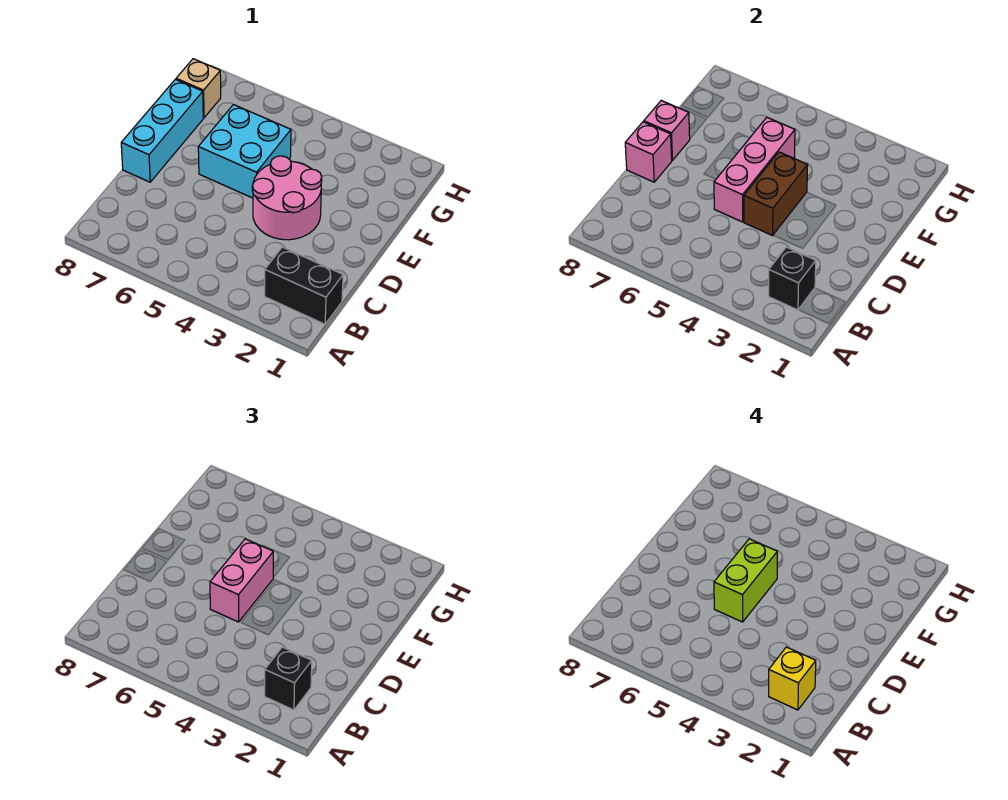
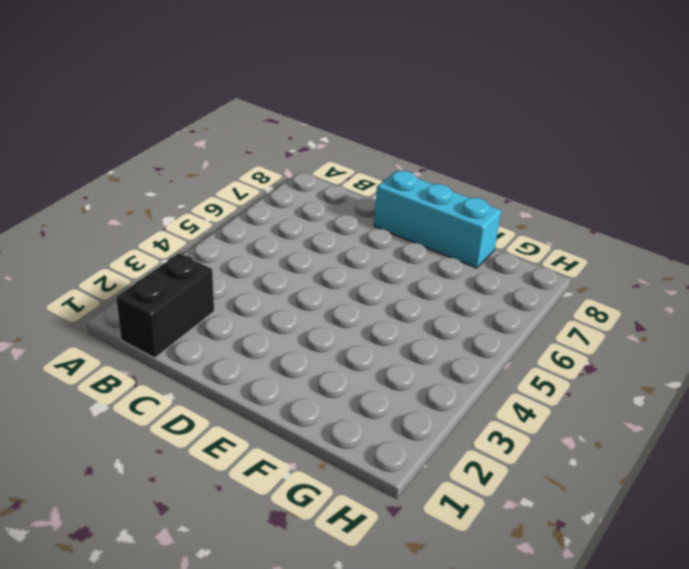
none -> pink round brick D3:E4 level 1
none -> cyan brick E5:F6 level 1
none -> tan brick G8 level 1

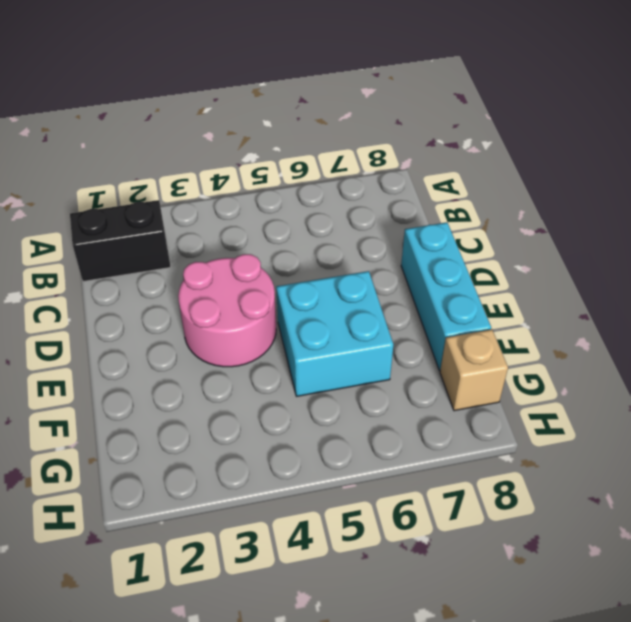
none -> black brick B2 level 2
none -> brown brick D4:E4 level 2
none -> pink brick D5:F5 level 2

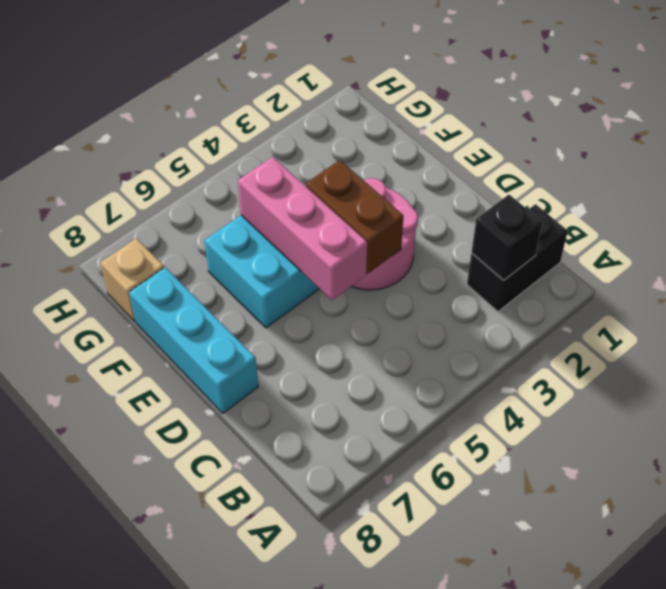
none -> pink brick D8 level 2
none -> pink brick E8 level 2
none -> black brick B2 level 3

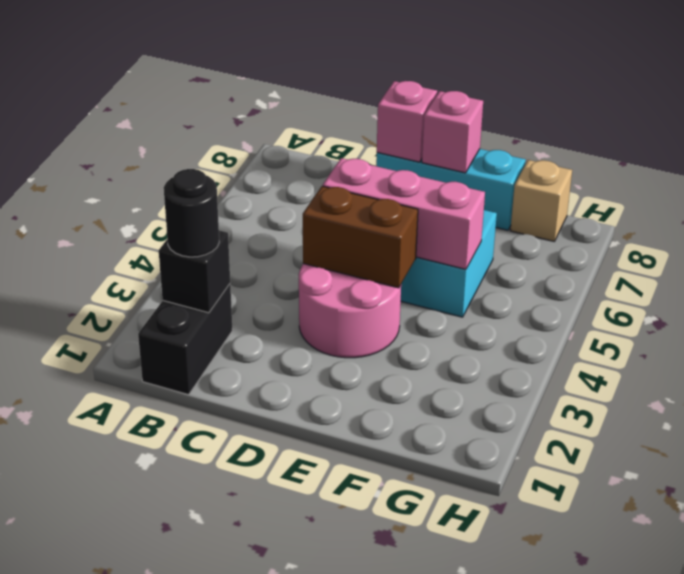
black round brick B2 level 3 -> black brick B2 level 3
none -> pink brick D5:E5 level 3
none -> yellow brick B2 level 4
none -> lime brick D5:E5 level 4

